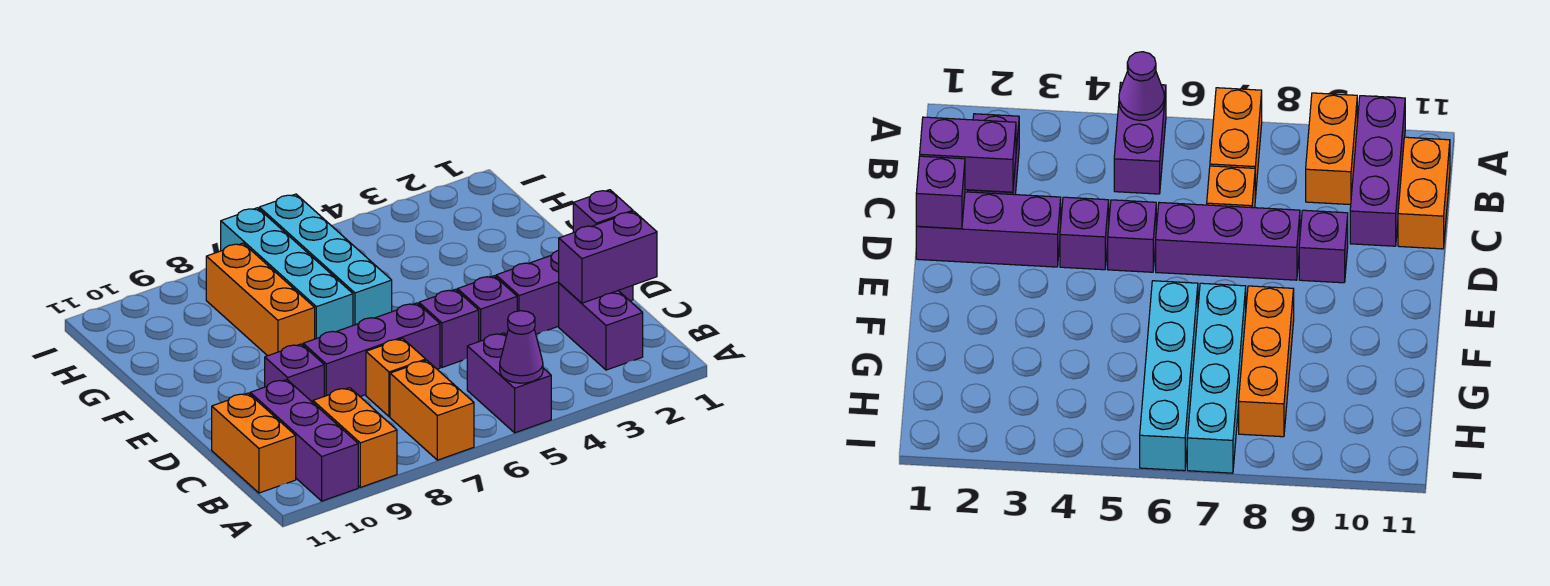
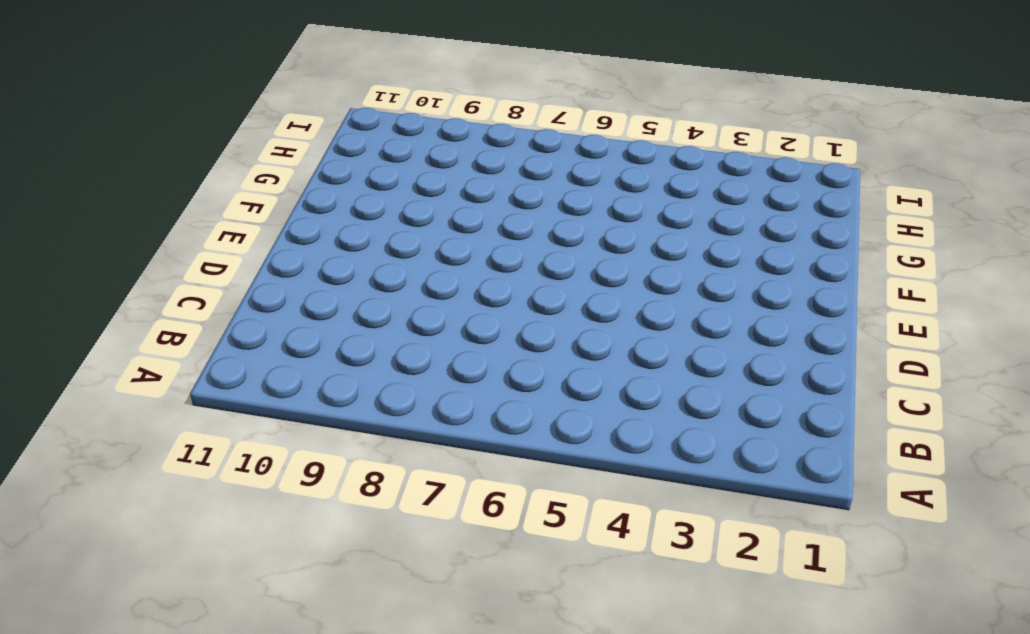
none -> purple brick A5:B5 level 1
none -> orange brick A7:B7 level 1
none -> orange brick A9:B9 level 1

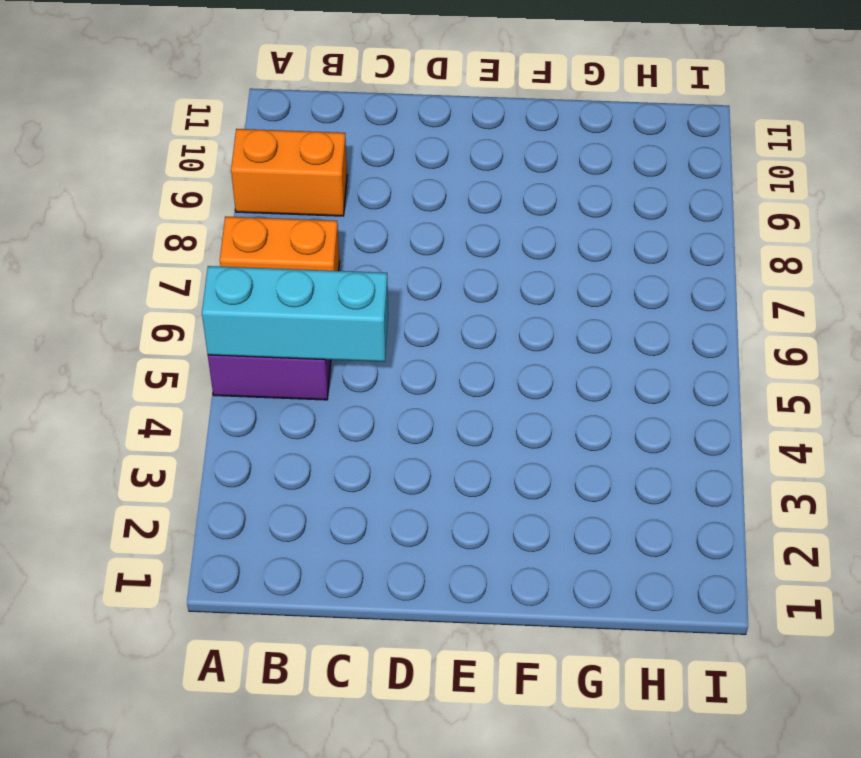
cyan brick A5:C5 level 2 -> purple cone A5 level 2
none -> purple brick A10:C10 level 1
none -> purple brick B2:C2 level 1
none -> orange brick B11:C11 level 1

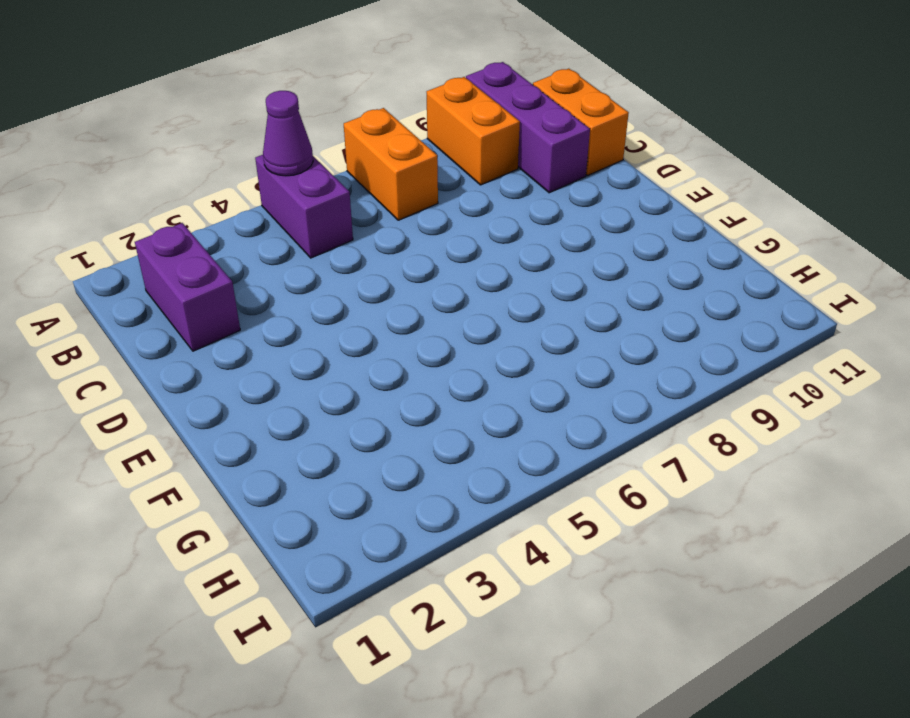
none -> orange brick C7 level 1
none -> purple brick D1:D3 level 1
none -> purple brick D4 level 1

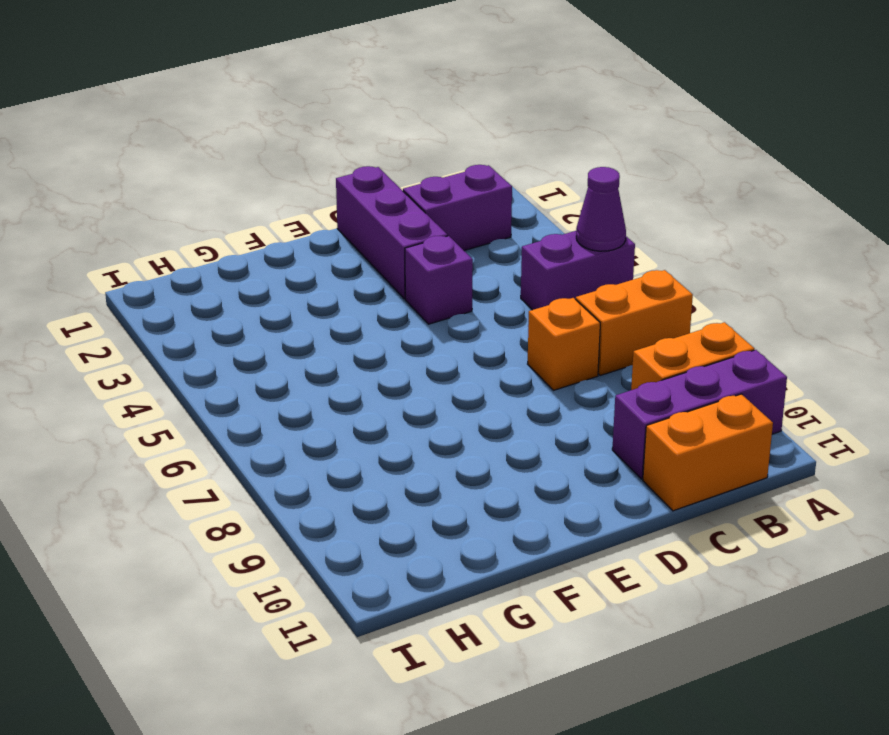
none -> purple brick D5 level 1
none -> purple brick D6:D8 level 1
none -> purple brick D9 level 1

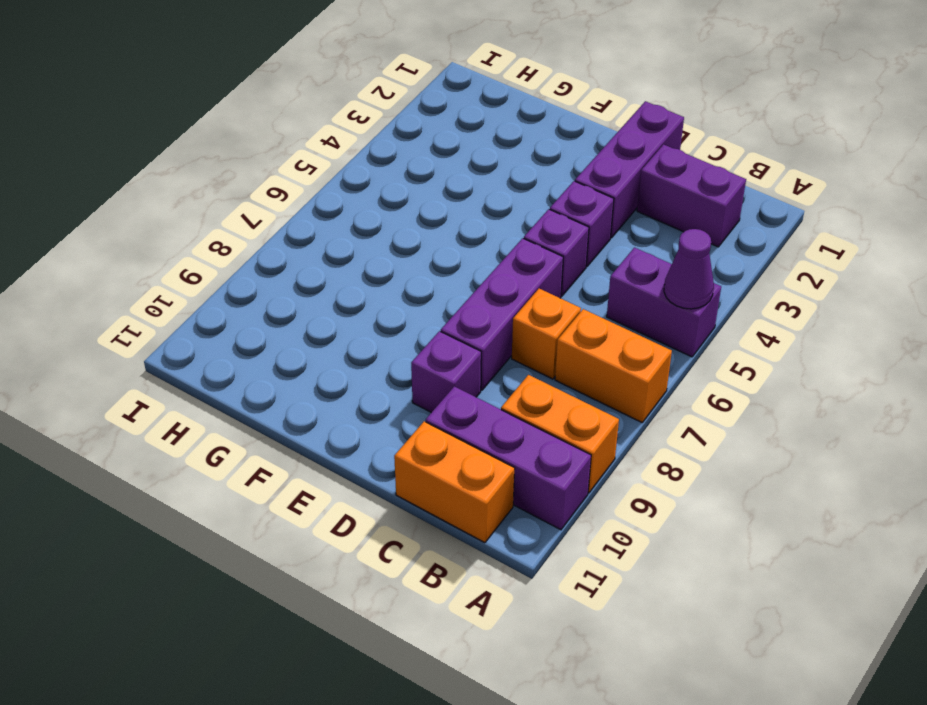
none -> cyan brick F6:I6 level 1
none -> cyan brick F7:I7 level 1
none -> orange brick F8:H8 level 1

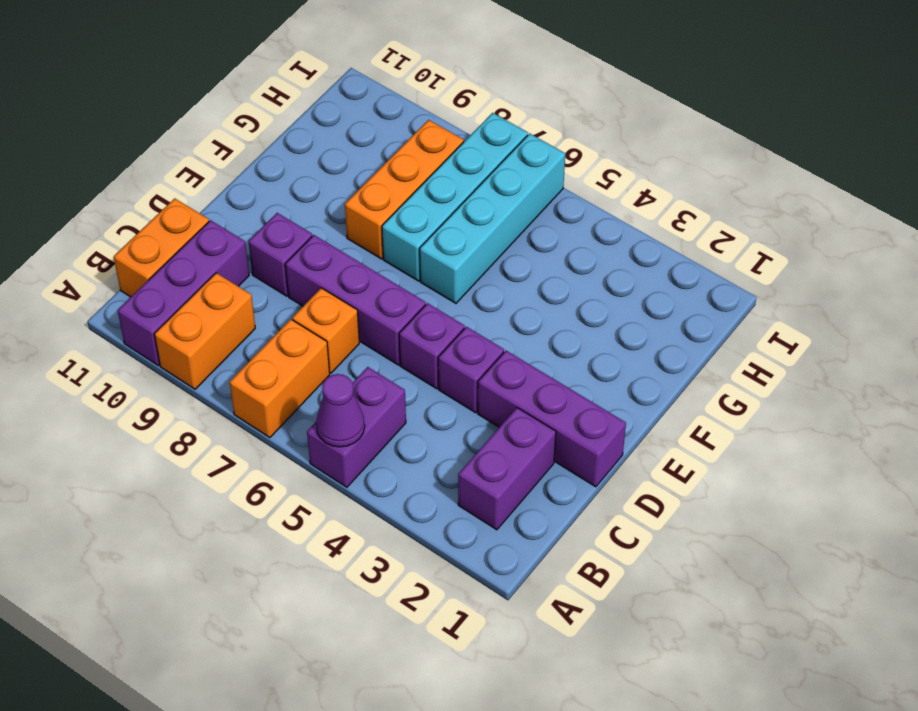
none -> purple brick C1:C2 level 2
none -> purple brick D1 level 2

